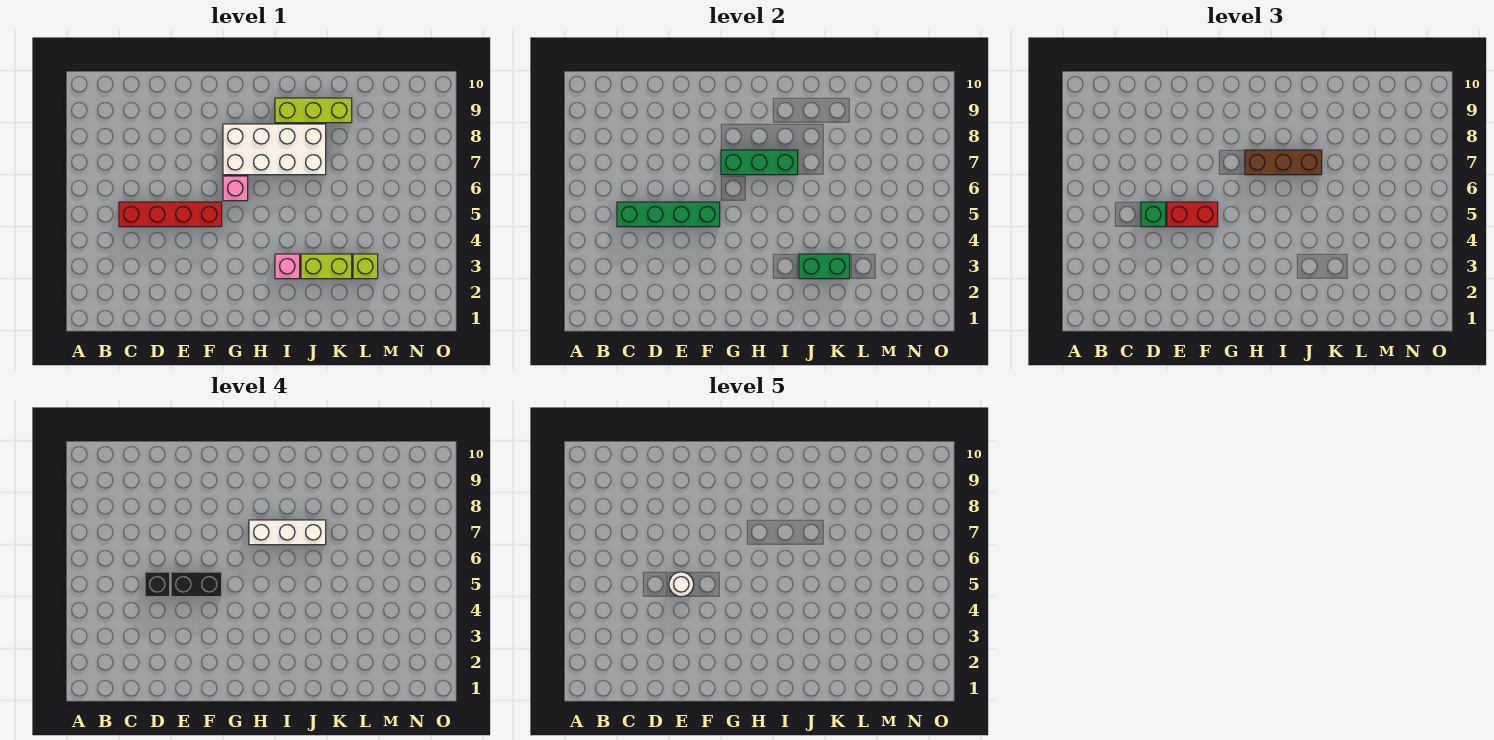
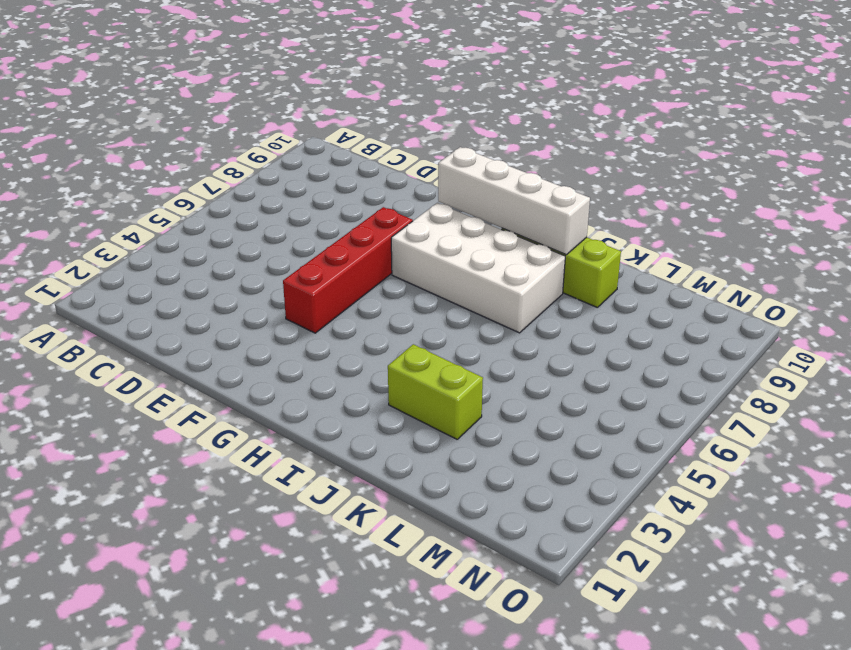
red brick F4:F7 level 1 -> red brick C5:F5 level 1
white brick G9:J9 level 2 -> none
none -> pink brick G6 level 1
none -> pink brick I3 level 1
none -> lime brick L3 level 1

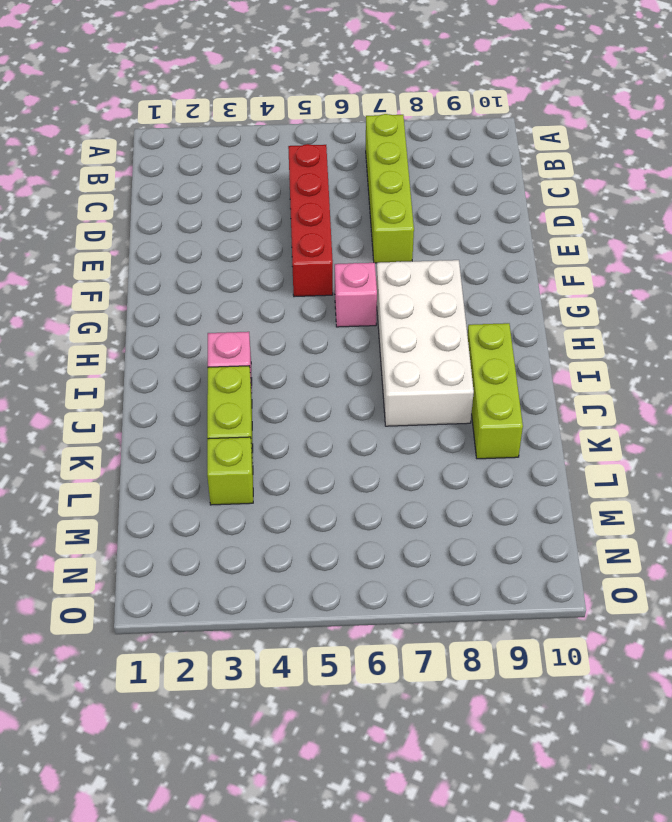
lime brick B7:E7 level 1 -> none
none -> green brick C5:F5 level 2
none -> green brick G7:I7 level 2
none -> green brick J3:K3 level 2

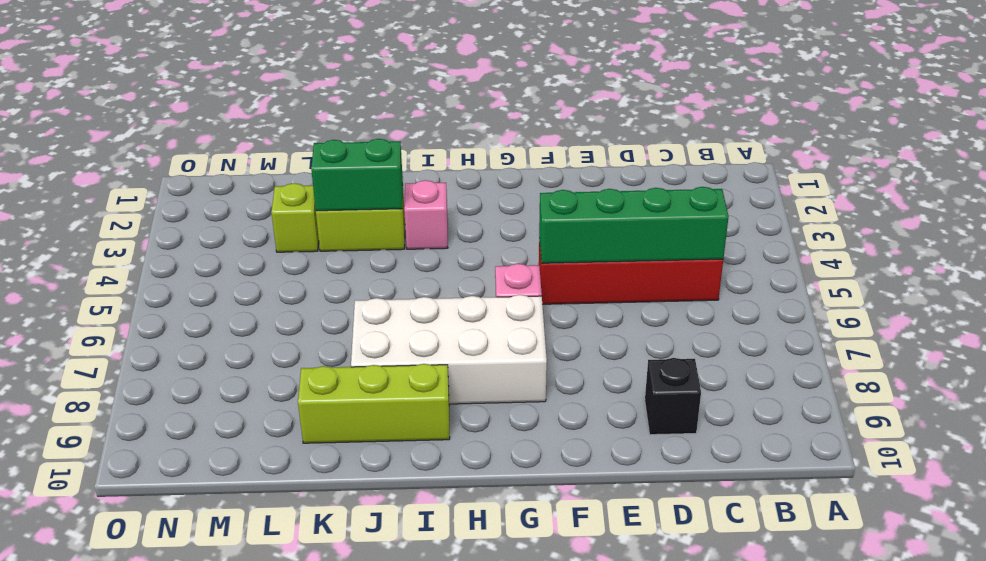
black brick D9 level 1 -> black brick D5 level 4
none -> green brick G7:I7 level 2
none -> green brick D5 level 3
none -> red brick E5:F5 level 3

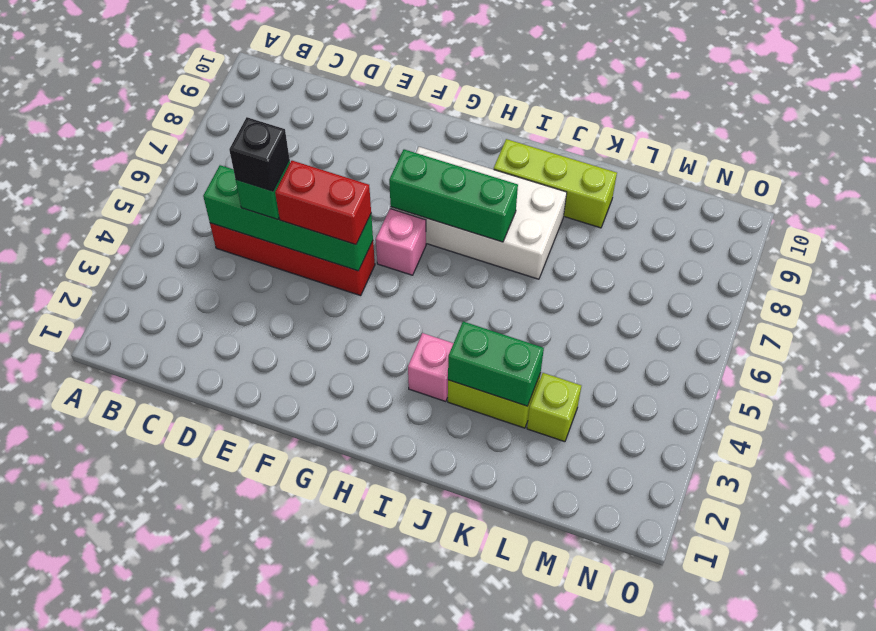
none -> brown brick H7:J7 level 3
none -> black brick E5:F5 level 4
none -> white brick H7:J7 level 4

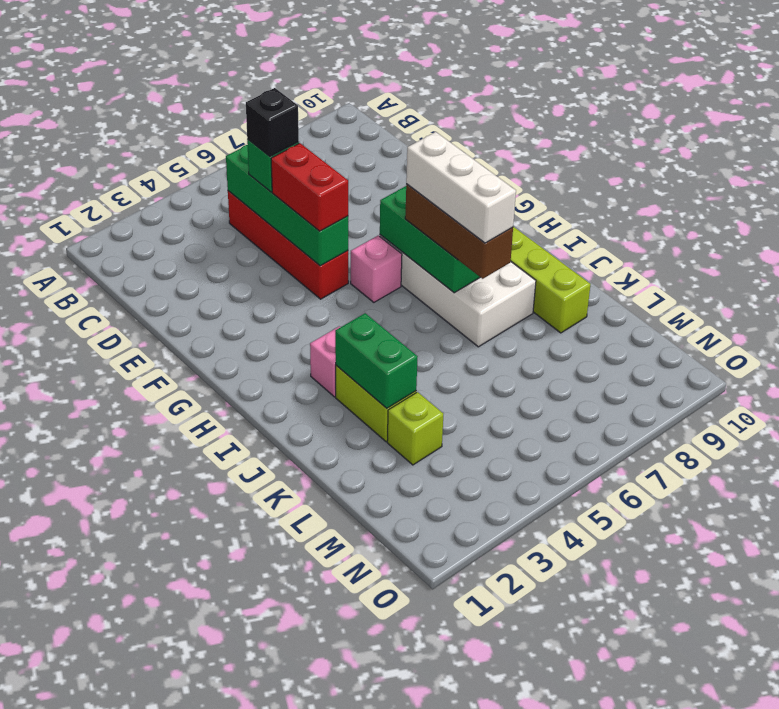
none -> black brick E5:F5 level 4
none -> white round brick E5 level 5

